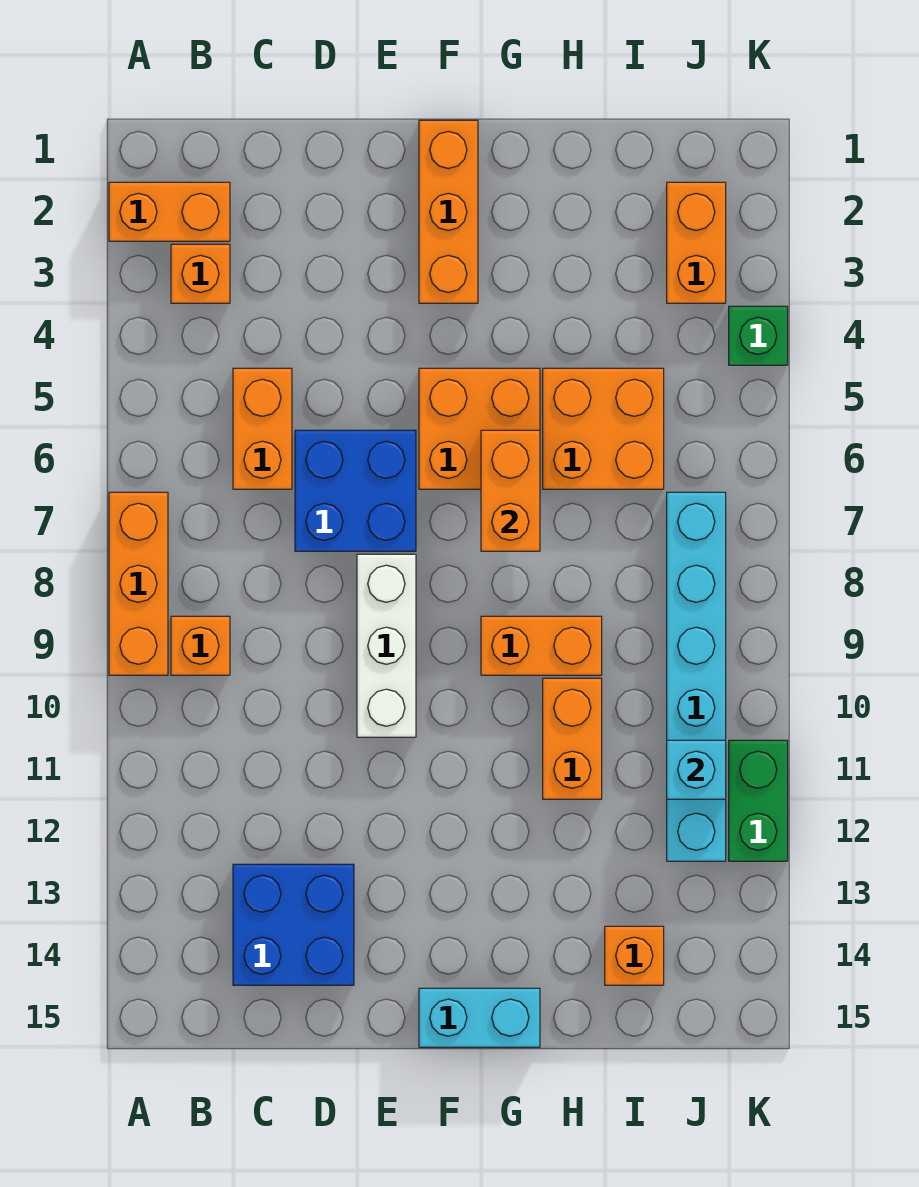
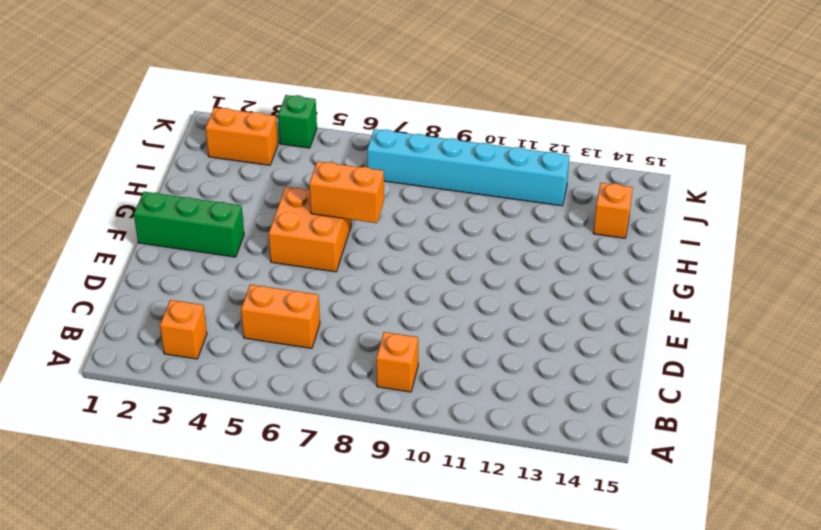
green brick F1:F3 level 1 -> orange brick F1:F3 level 1
none -> orange brick A2:B2 level 1
none -> orange brick A7:A9 level 1
none -> blue brick C13:D14 level 1

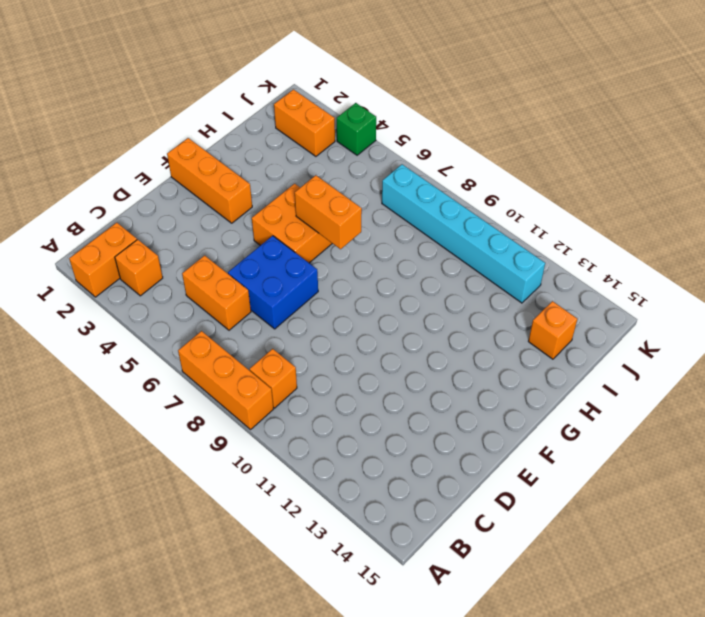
none -> blue brick C13:D14 level 1
none -> white brick E8:E10 level 1
none -> cyan brick F15:G15 level 1

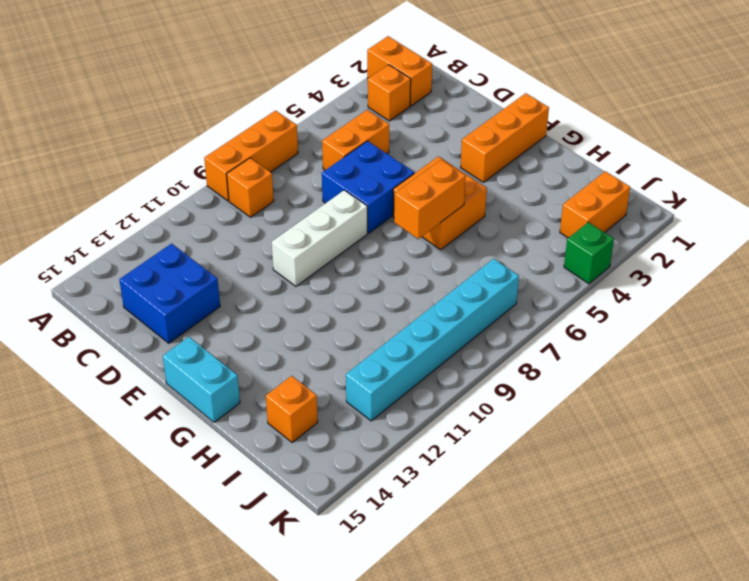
none -> orange brick G9:H9 level 1
none -> orange brick H5:I6 level 1
none -> orange brick H10:H11 level 1

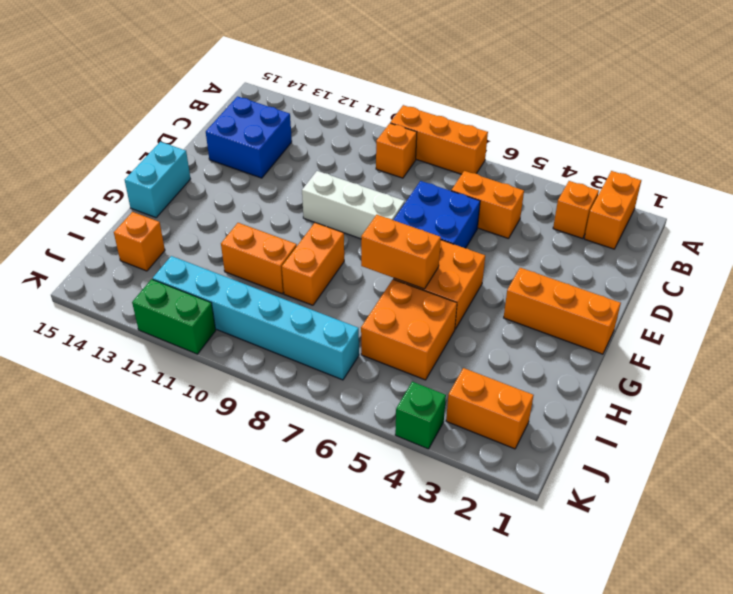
none -> cyan brick J11 level 2

